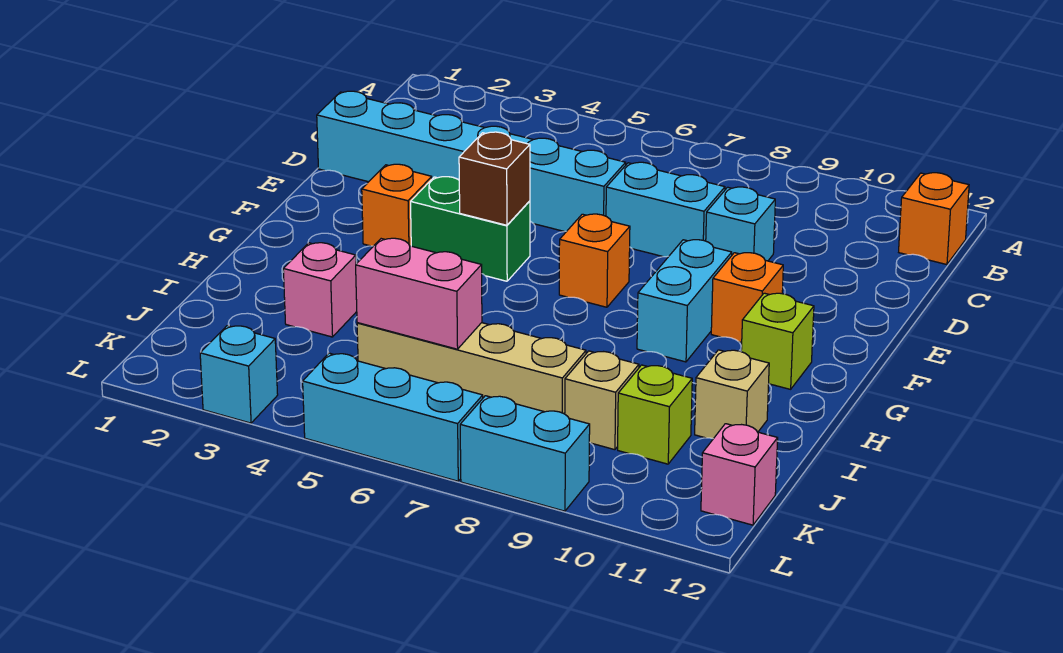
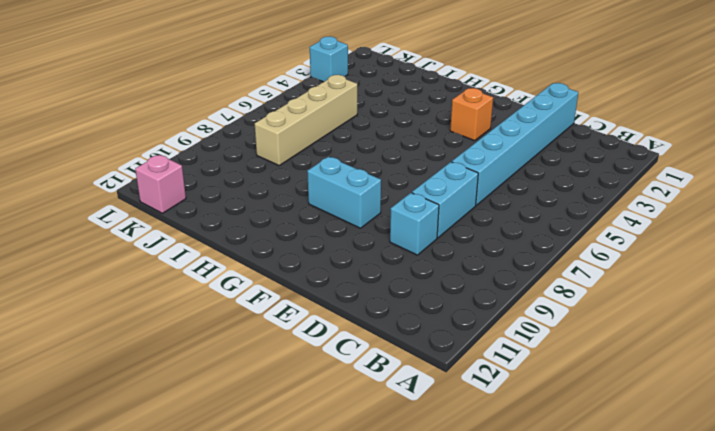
none -> orange brick B12 level 1
none -> green brick F4:F5 level 1
none -> orange brick F7 level 1

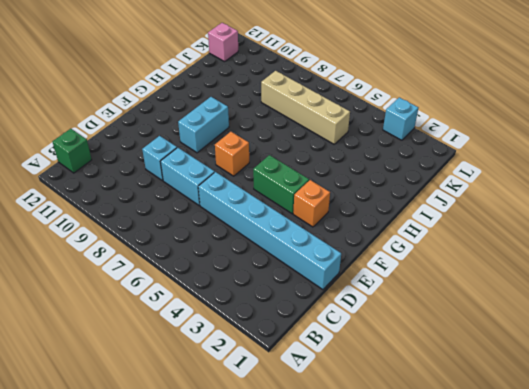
green brick B12 level 1 -> orange brick B12 level 1
none -> orange brick F10 level 1
none -> lime brick G11 level 1
none -> pink brick I3 level 1

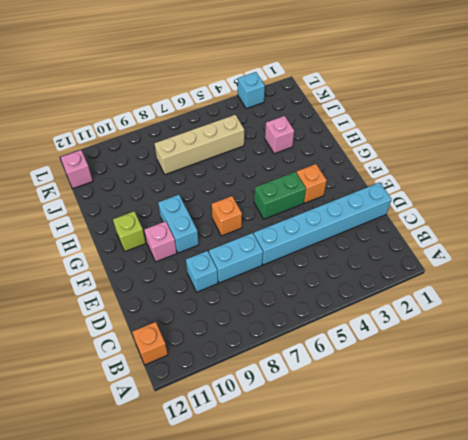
pink brick F10 level 1 -> orange brick F10 level 1
none -> tan brick I11 level 1
none -> tan brick J9 level 1
none -> lime brick J10 level 1

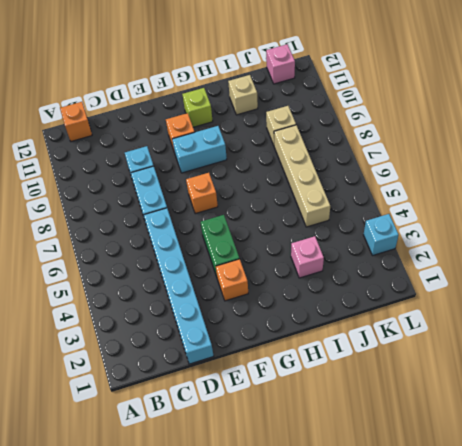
none -> lime brick J10 level 1
none -> cyan brick L5:L7 level 1
none -> cyan brick L8:L9 level 1

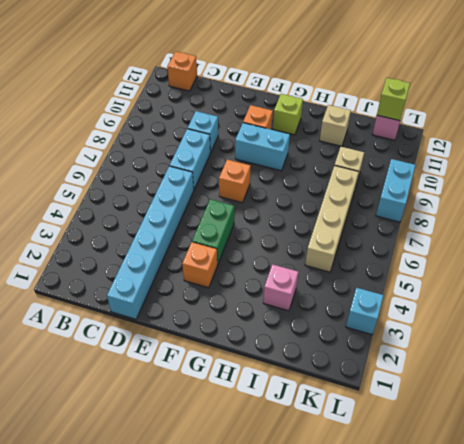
lime brick K12 level 2 -> lime brick J10 level 1
none -> cyan brick L5:L7 level 1
none -> brown brick F5 level 2
none -> pink brick J5:J6 level 2

